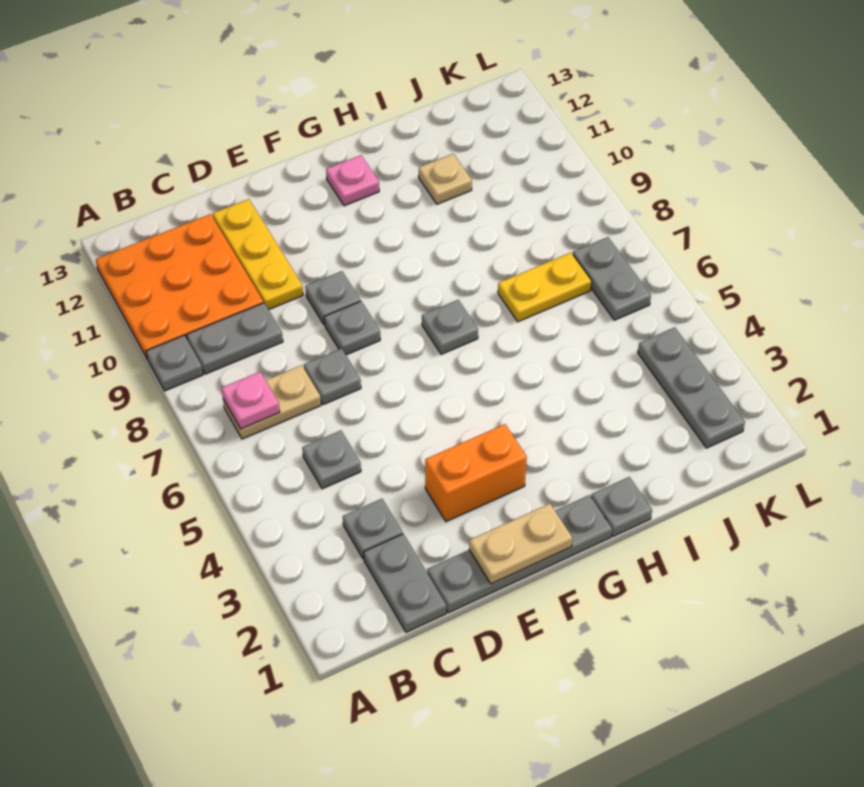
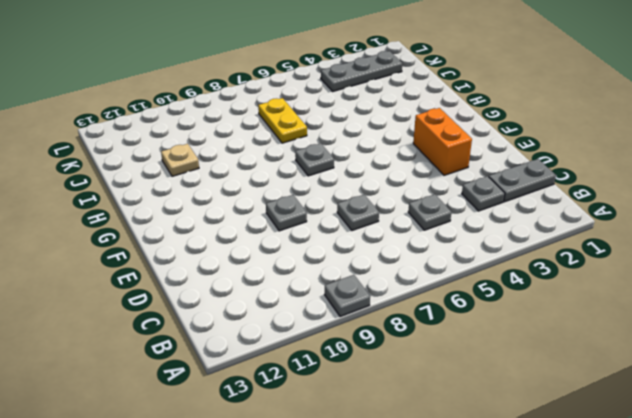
none -> orange plate A10:C12 level 1
none -> tan plate B7:C7 level 1
none -> grey plate B9:C9 level 1

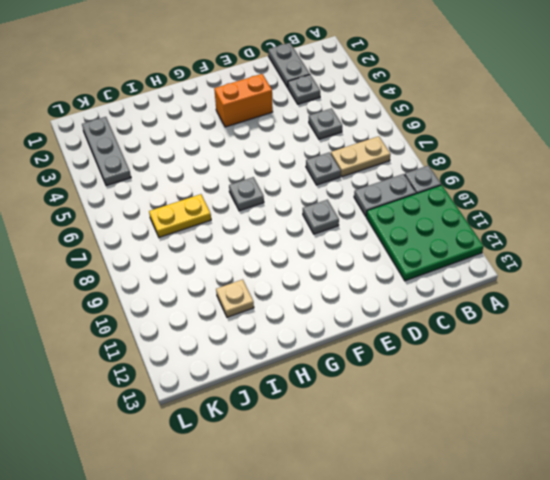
green plate A10:C12 level 1 -> orange plate A10:C12 level 1
none -> grey plate D1:G1 level 1
none -> yellow plate D10:D12 level 1
none -> grey plate E8 level 1

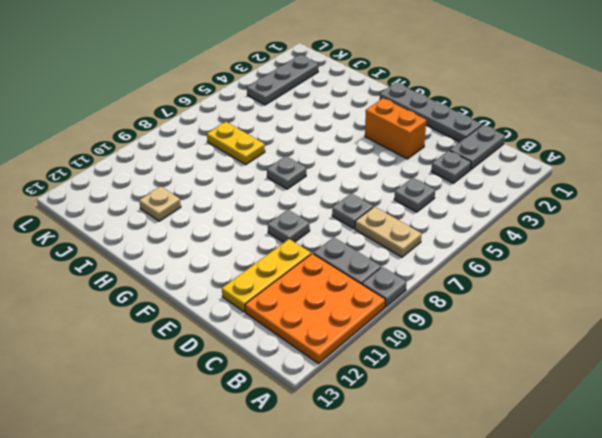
none -> grey plate E8 level 1
none -> pink plate G12 level 1
none -> grey plate H1 level 1

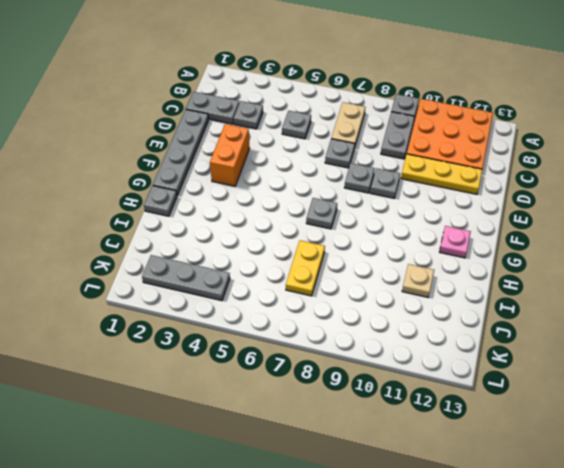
none -> grey plate K6:K7 level 1
none -> pink plate B7 level 2
none -> tan plate E1:F1 level 2

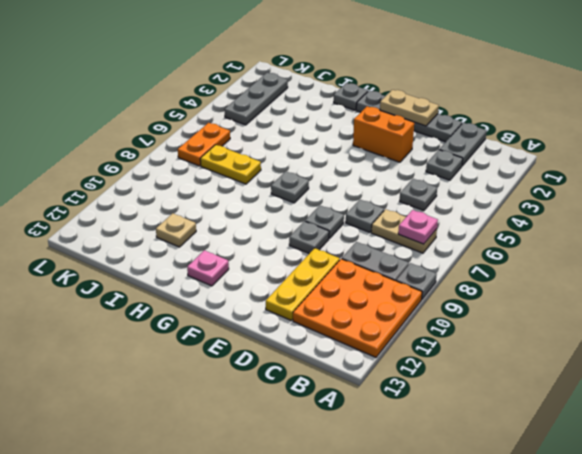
orange plate K6:K7 level 1 -> grey plate K6:K7 level 1

